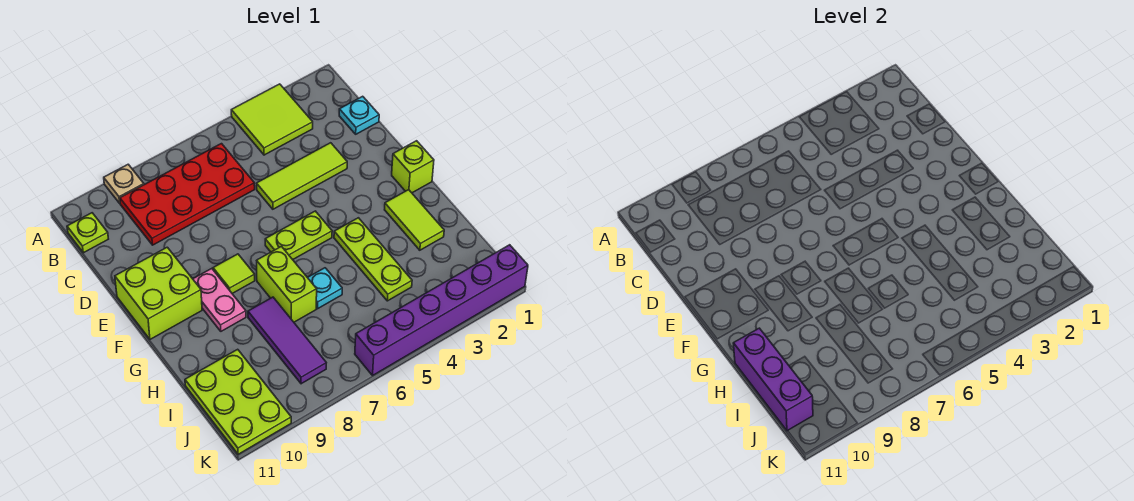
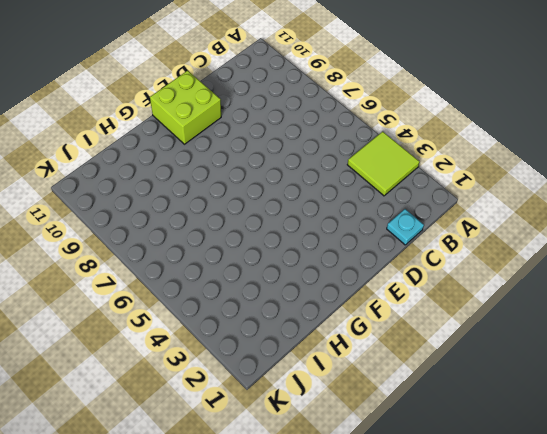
none -> tan plate A9 level 1
none -> red plate B6:C9 level 1
none -> lime plate B11 level 1

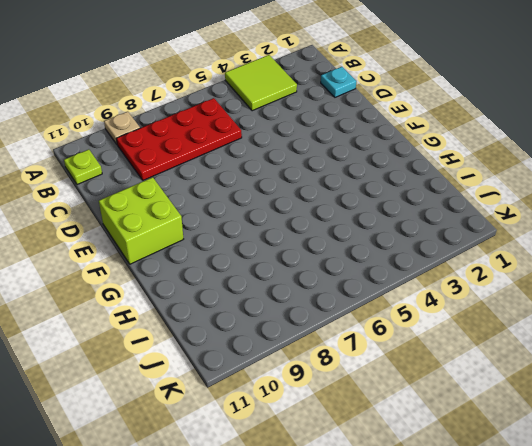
none -> lime tile D3:D5 level 1
none -> lime brick F1 level 1
none -> lime plate F5:F6 level 1

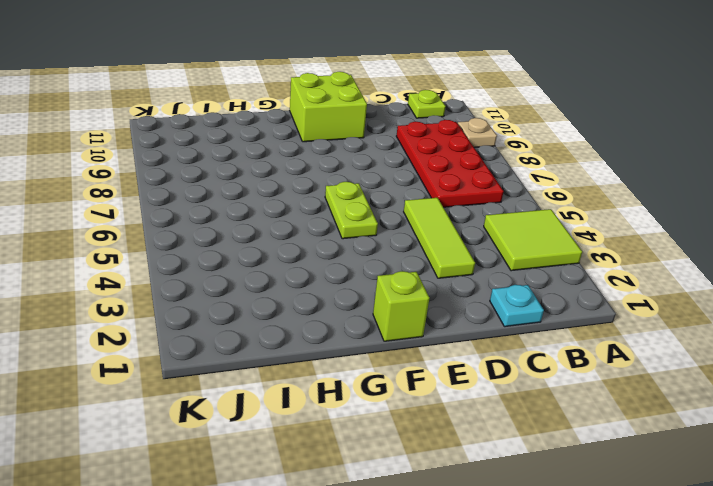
none -> lime tile F8 level 1
none -> pink plate F9:G9 level 1
none -> lime tile G2:H2 level 1

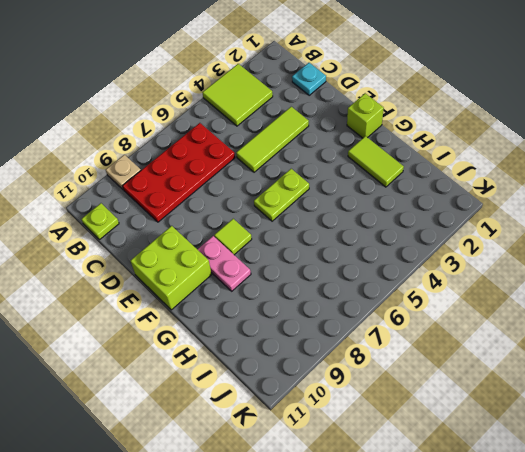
none -> lime plate G4:I4 level 1
none -> lime brick G7:H7 level 1
none -> cyan plate H6 level 1

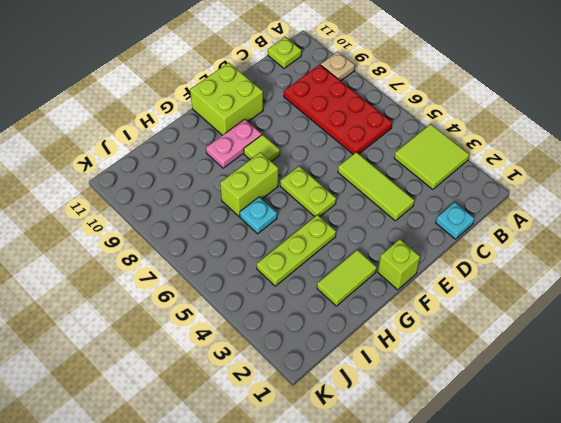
none -> purple tile H8:J8 level 1
none -> lime plate I10:K11 level 1
none -> purple brick K1:K6 level 1

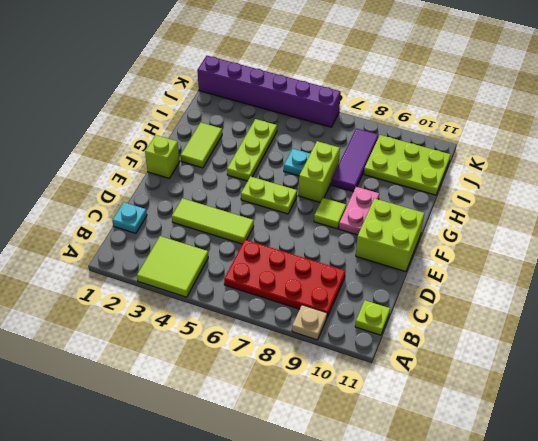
lime plate I9:J11 level 1 -> lime plate I10:K11 level 1
none -> purple brick H11:J11 level 2

